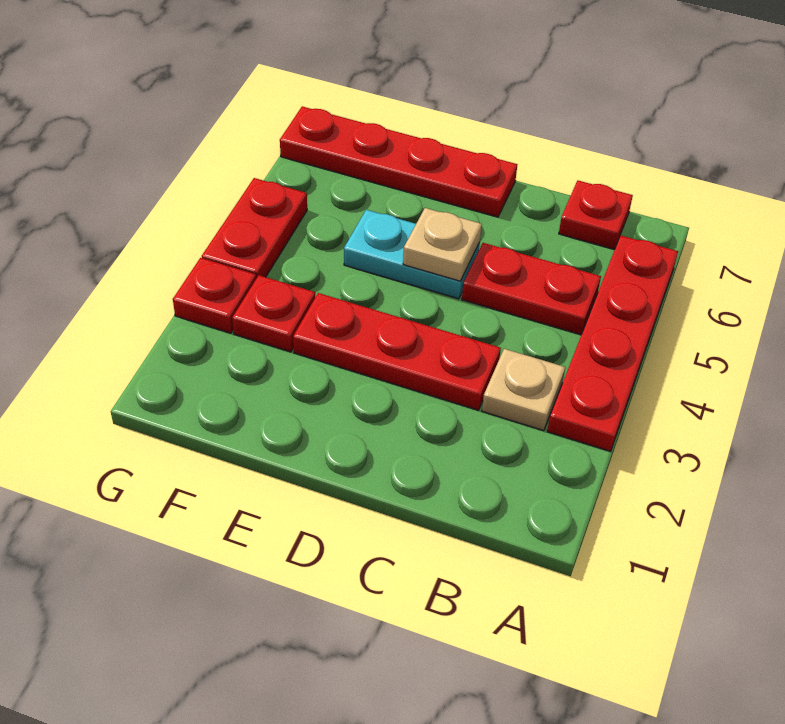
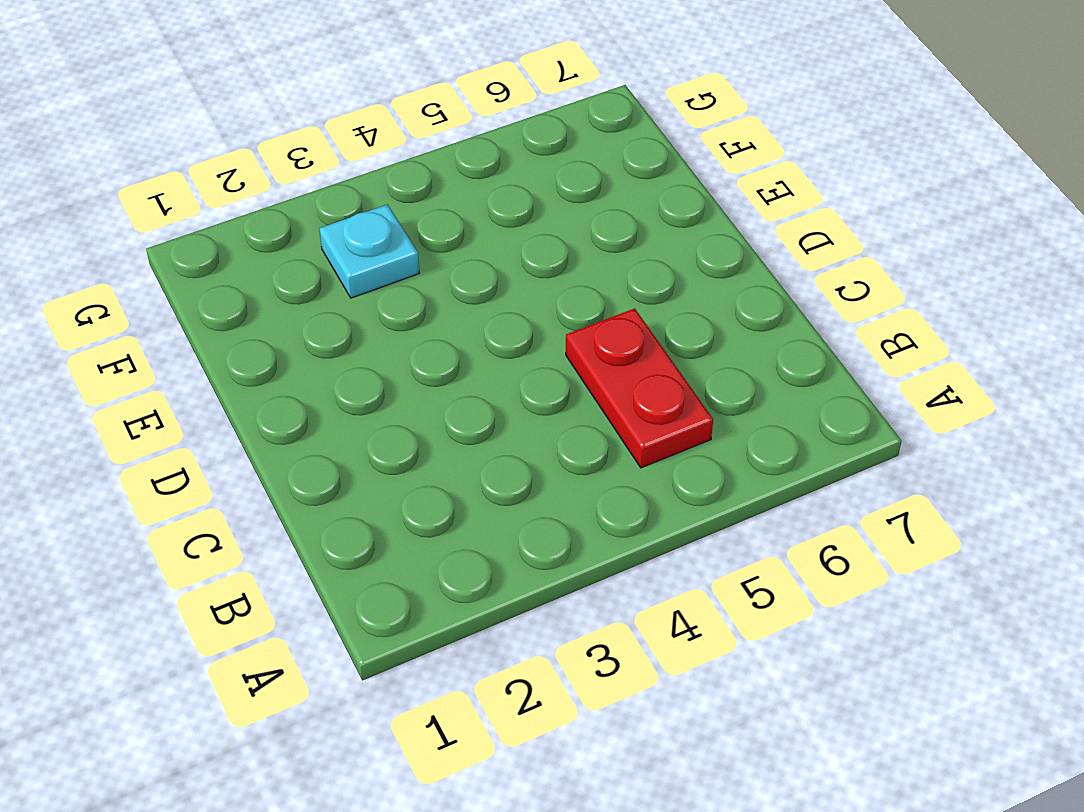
cyan plate F3 level 1 -> red plate F3 level 1
none -> red plate A3:A6 level 1
none -> tan plate B3 level 1

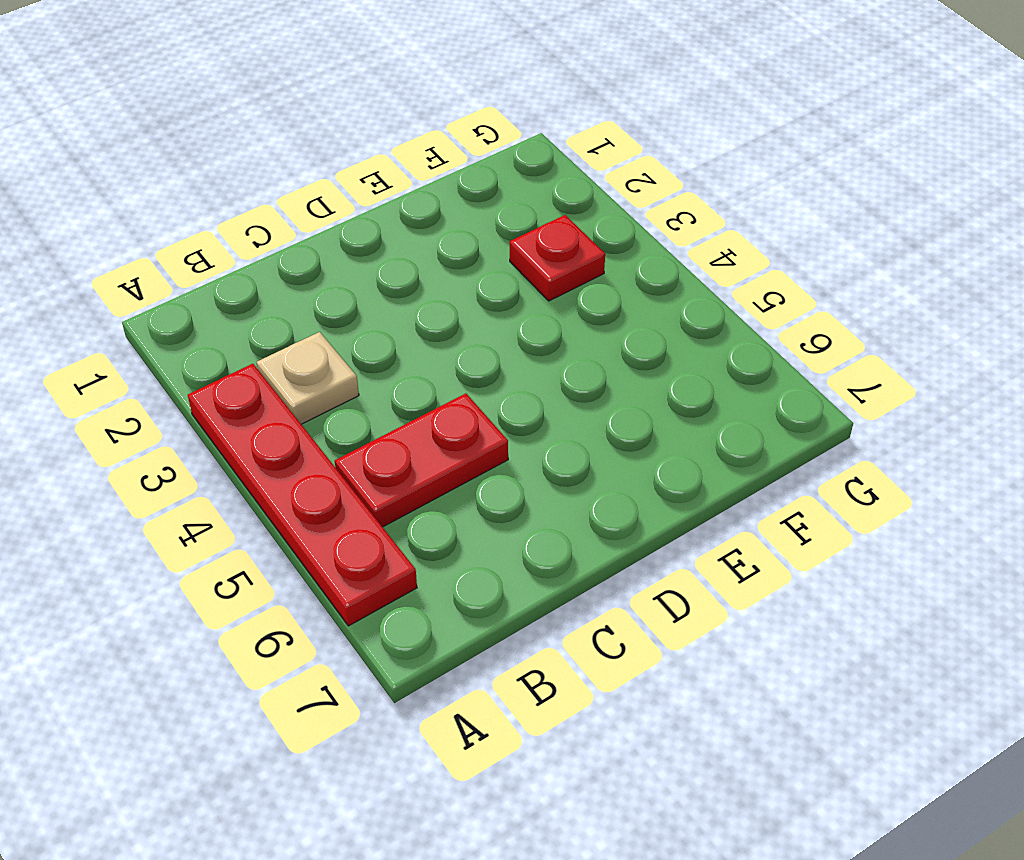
none -> red plate B7 level 1
none -> red plate C3:E3 level 1

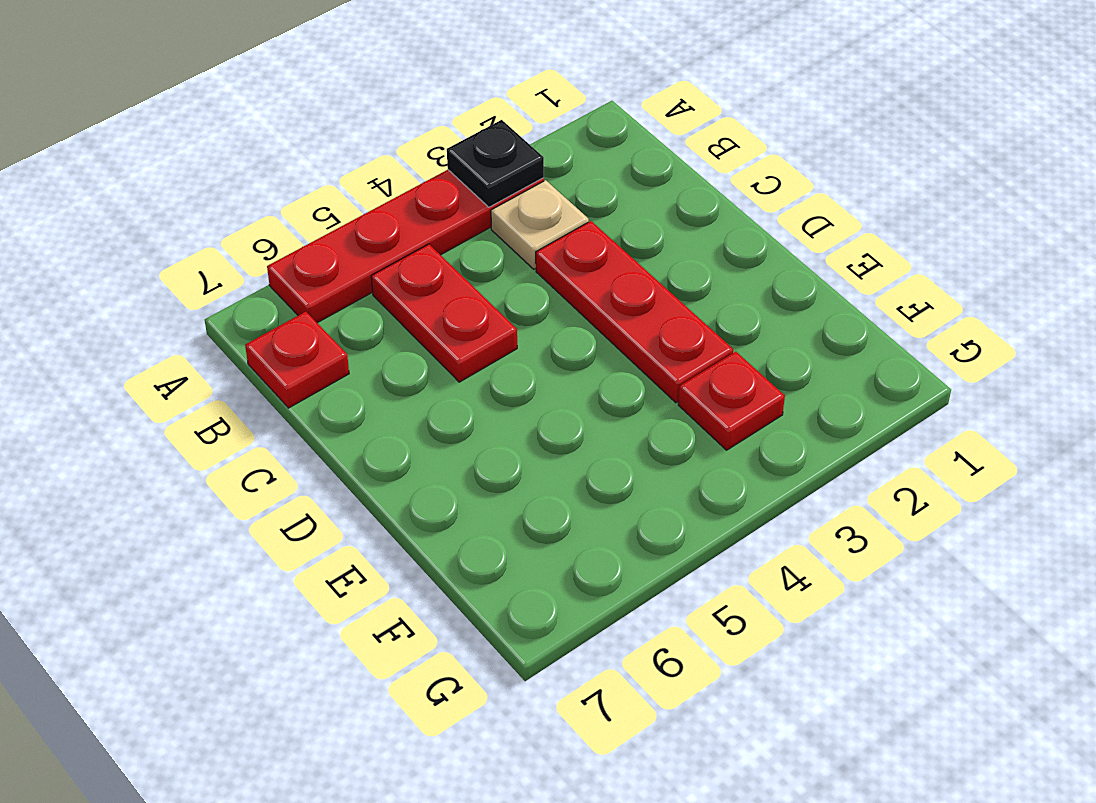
black plate A3 level 2 -> none
none -> cyan plate D5:E5 level 1
none -> red plate D7:G7 level 1

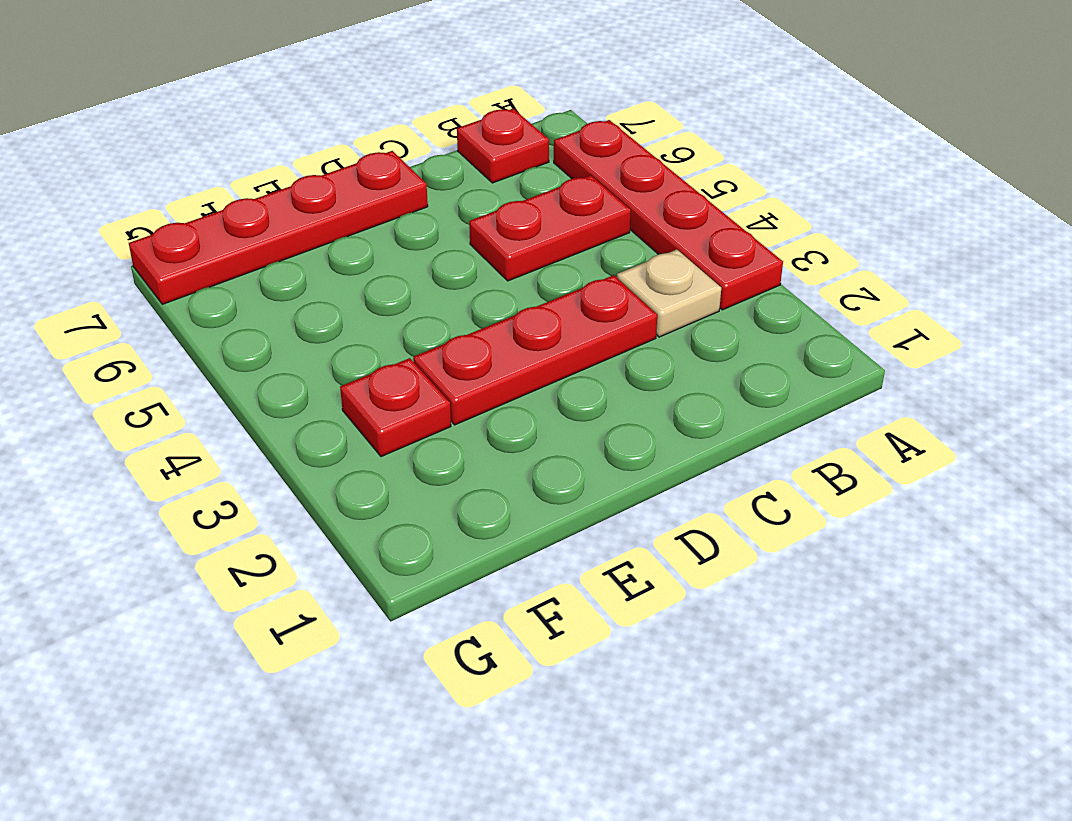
none -> cyan plate D5:E5 level 1
none -> red plate G3 level 1

